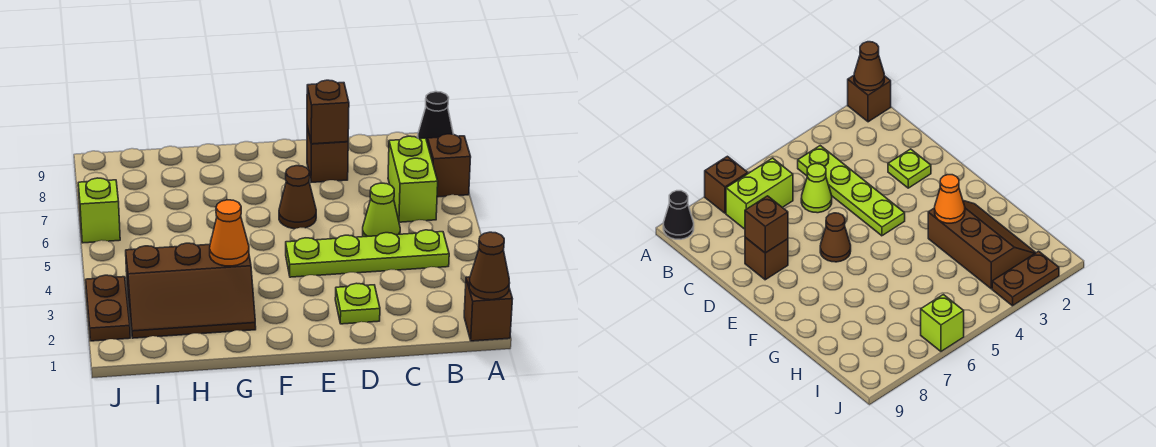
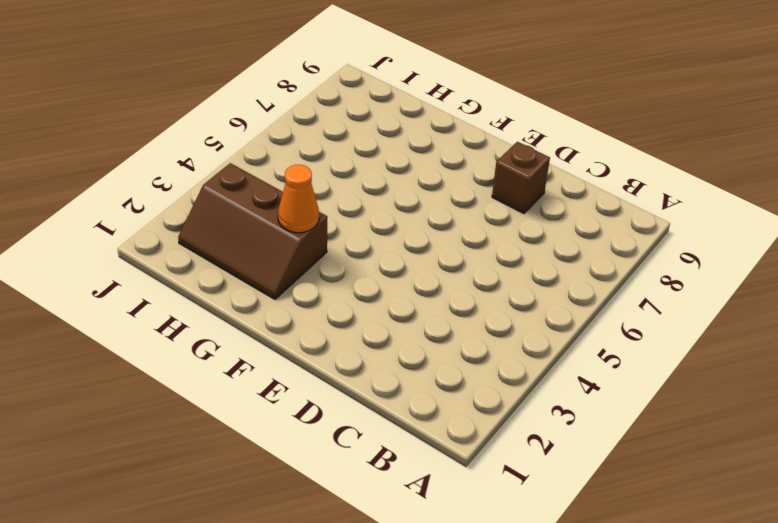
none -> brown brick A1 level 1
none -> brown brick A7 level 1
none -> black cone A9 level 1

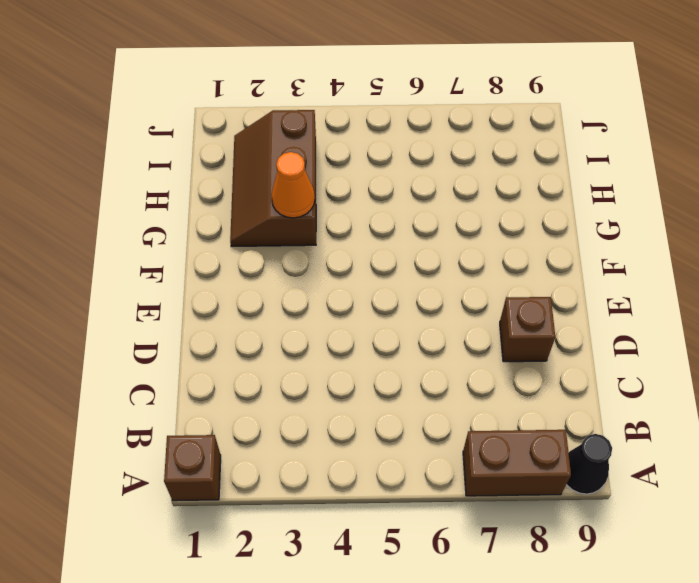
brown brick A7:A8 level 1 -> brown brick A7 level 1
none -> lime plate B4:E4 level 1
none -> lime brick B6:B7 level 1
none -> lime cone C5 level 1

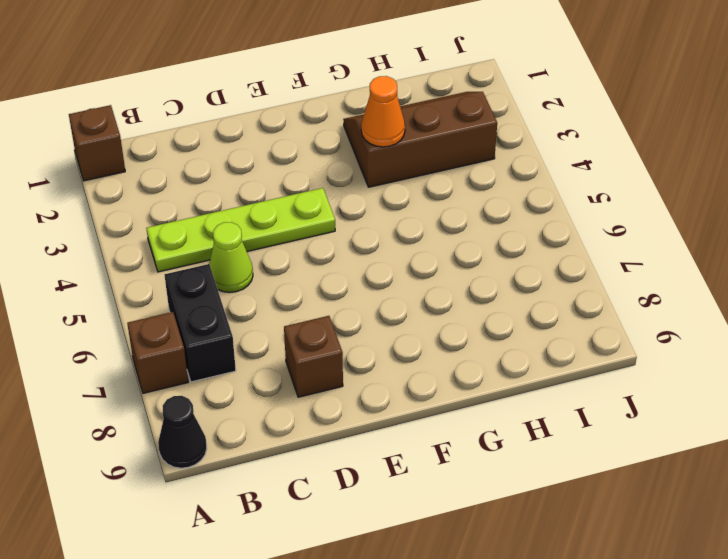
black brick B6:B7 level 1 -> lime brick B6:B7 level 1
none -> lime plate D2 level 1
none -> brown cone E6 level 1
none -> brown plate J2:J3 level 1

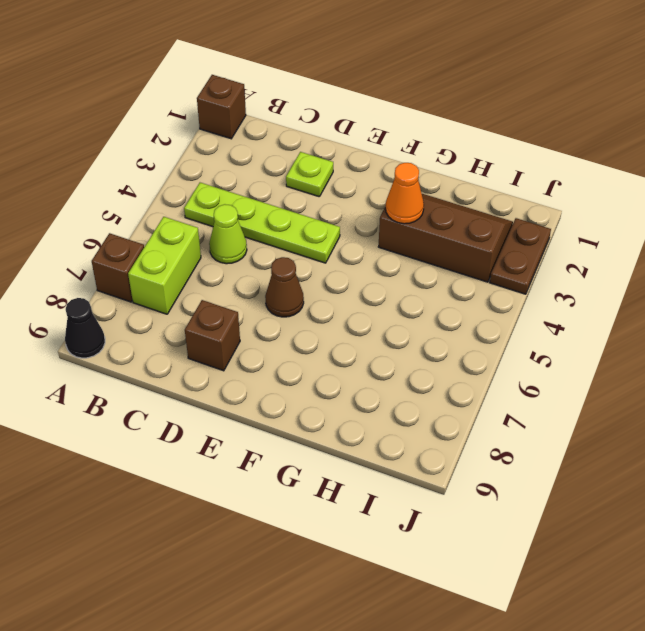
none -> lime brick J6 level 1
none -> brown cone A1 level 2
none -> brown brick D8 level 2

